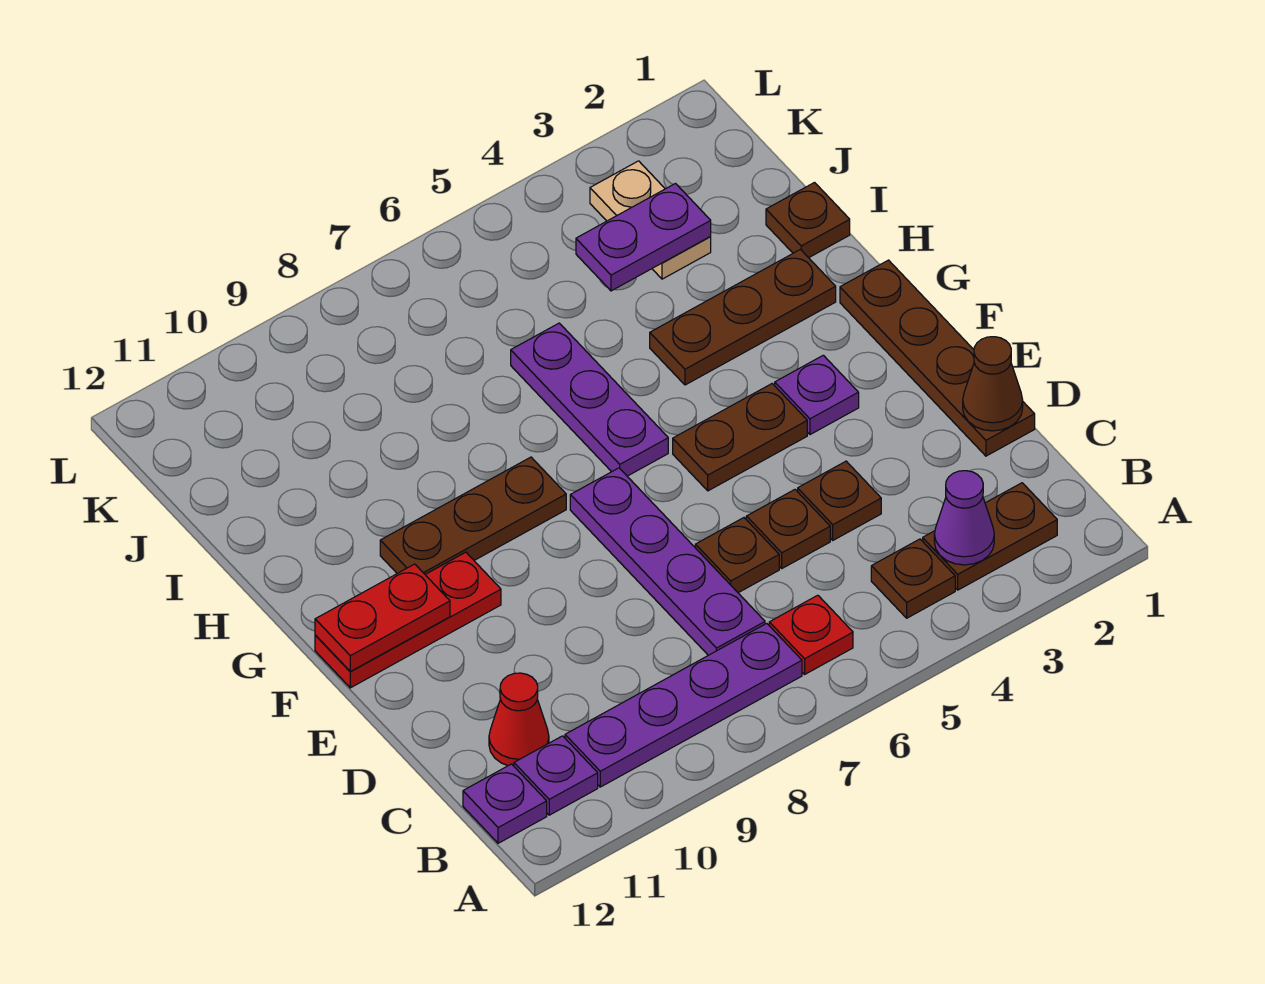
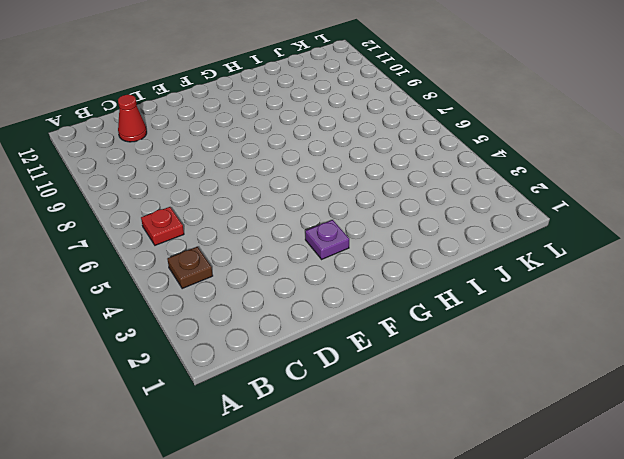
none -> brown plate B2:B3 level 1
none -> purple plate B7:B10 level 1
none -> purple plate B11 level 1

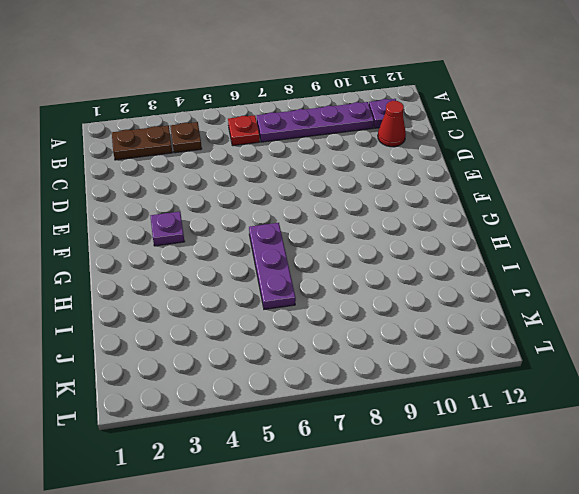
none -> purple plate B12 level 1
none -> purple plate C7:F7 level 1
none -> brown plate D1:G1 level 1

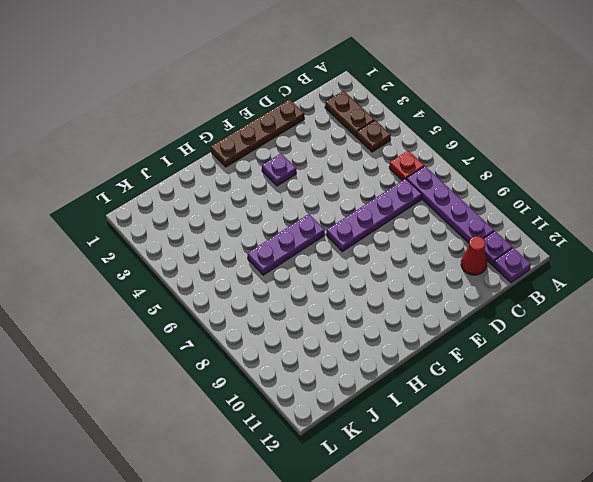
none -> brown plate D4 level 1
none -> brown plate D5 level 1
none -> brown plate D6 level 1

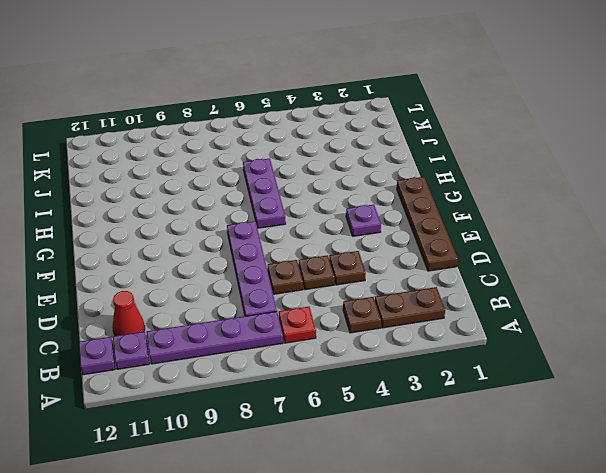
none -> brown plate F4:F5 level 1
none -> red plate F10:F12 level 1
none -> brown plate G8:G10 level 1

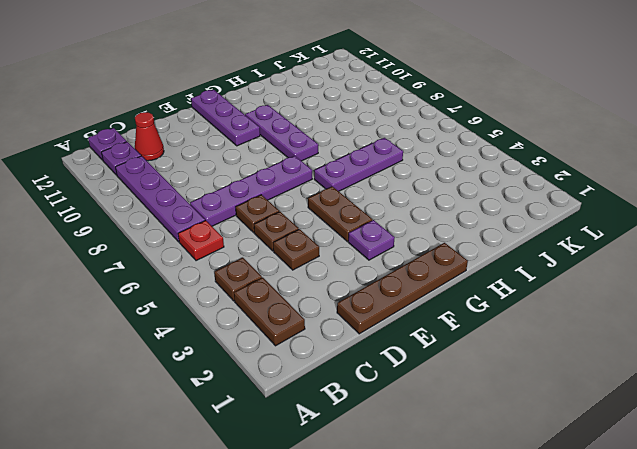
purple plate F10:F12 level 1 -> red plate F10:F12 level 1
purple plate G8:G10 level 1 -> brown plate G8:G10 level 1
none -> brown plate H2:H4 level 1
none -> brown plate I1 level 1
none -> tan plate J3:K3 level 1

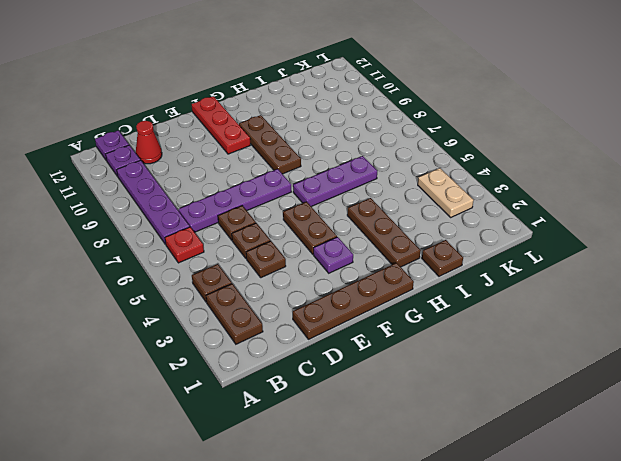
tan plate K3:K4 level 1 -> tan plate J3:K3 level 1
none -> purple cone B3 level 2
none -> brown cone D1 level 2
none -> red plate F11:F12 level 2

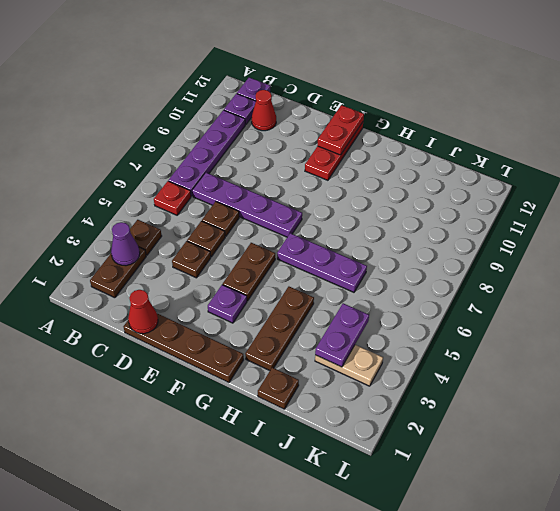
red cone D1 level 2 -> brown cone D1 level 2
none -> brown plate G8:G10 level 1

